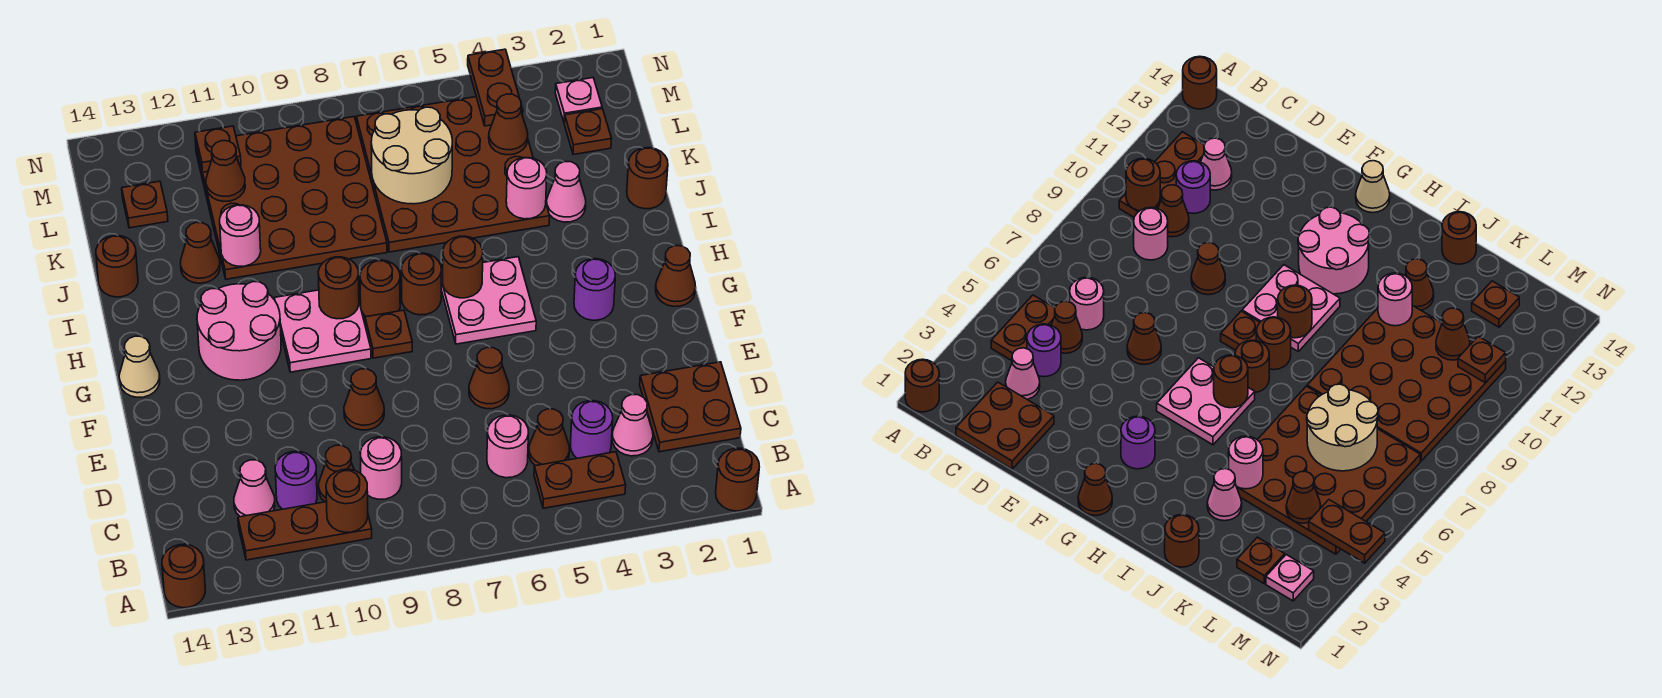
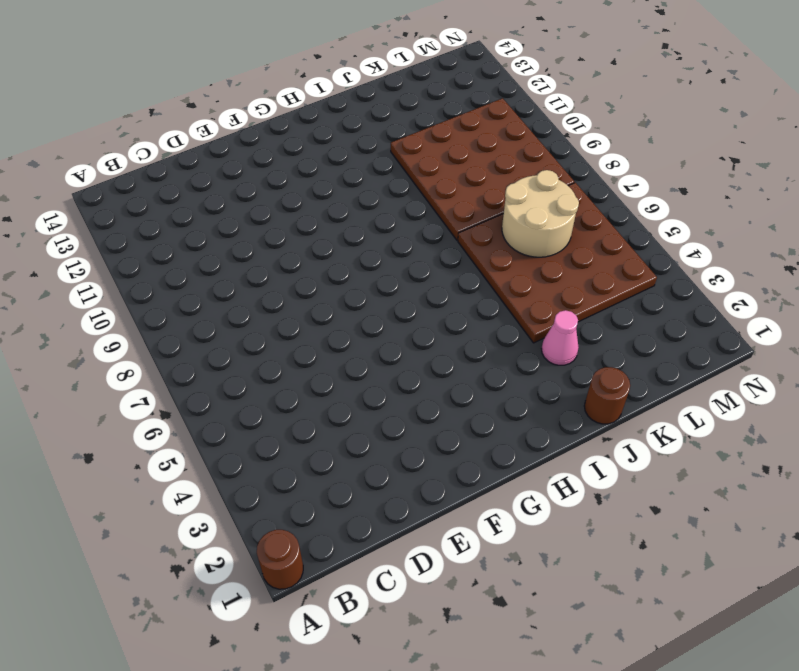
none -> brown round brick A14 level 1
none -> brown plate B4:B5 level 1
none -> brown plate B10:B12 level 1
none -> brown plate C1:D2 level 1

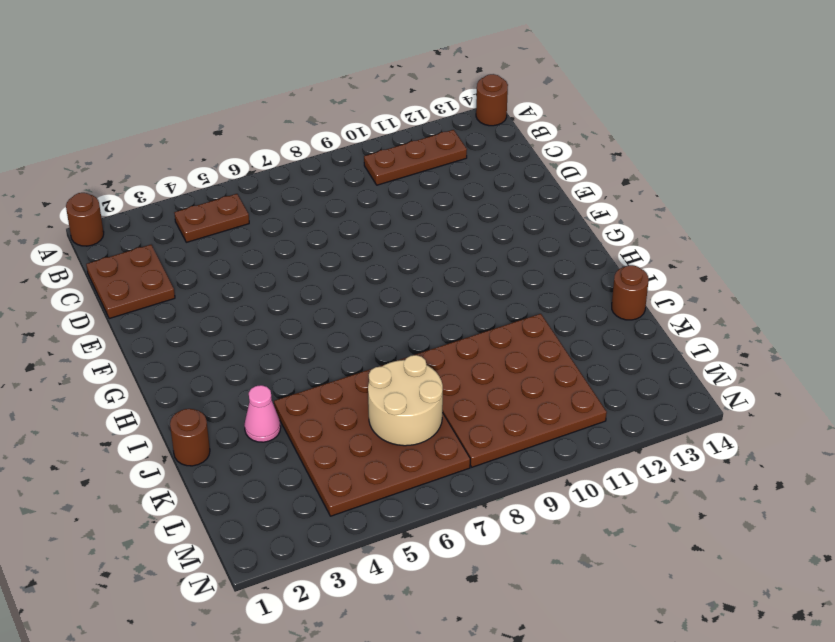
none -> pink cone C3 level 1
none -> purple round brick C4 level 1
none -> brown cone C5 level 1
none -> pink round brick C6 level 1

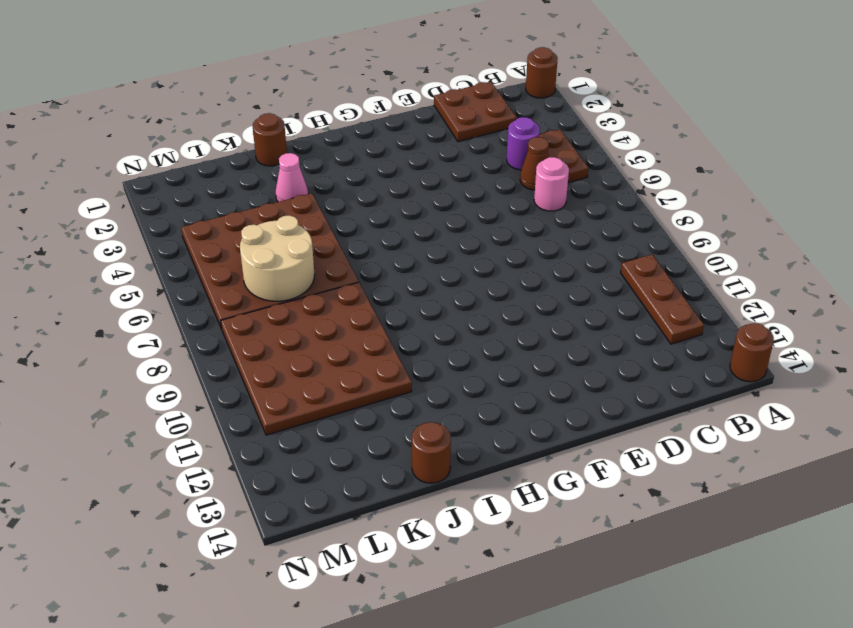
none -> pink cone C3 level 1
none -> pink round brick C9 level 1
none -> brown cone C10 level 1
none -> purple round brick C11 level 1

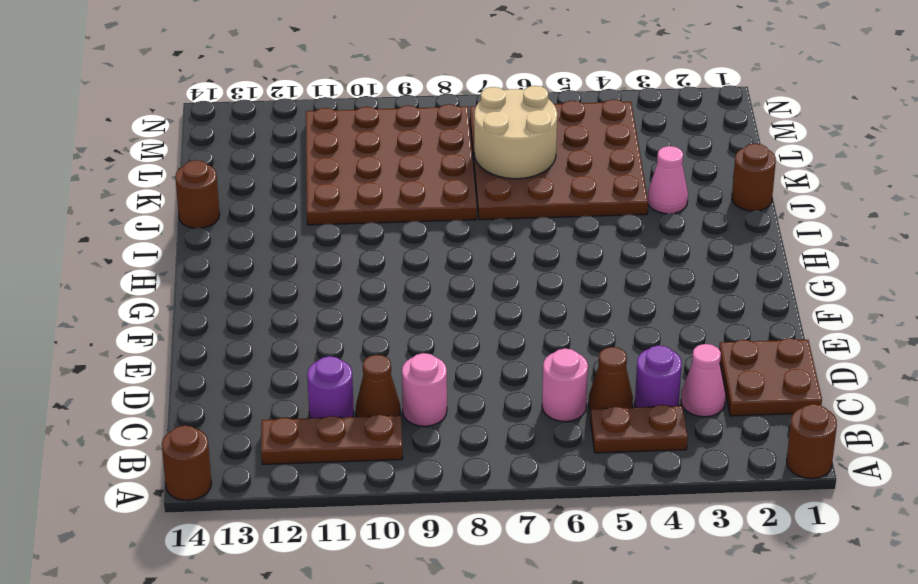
none -> pink cone C12 level 1
none -> brown cone E6 level 1
none -> brown cone E9 level 1
none -> brown cone G1 level 1

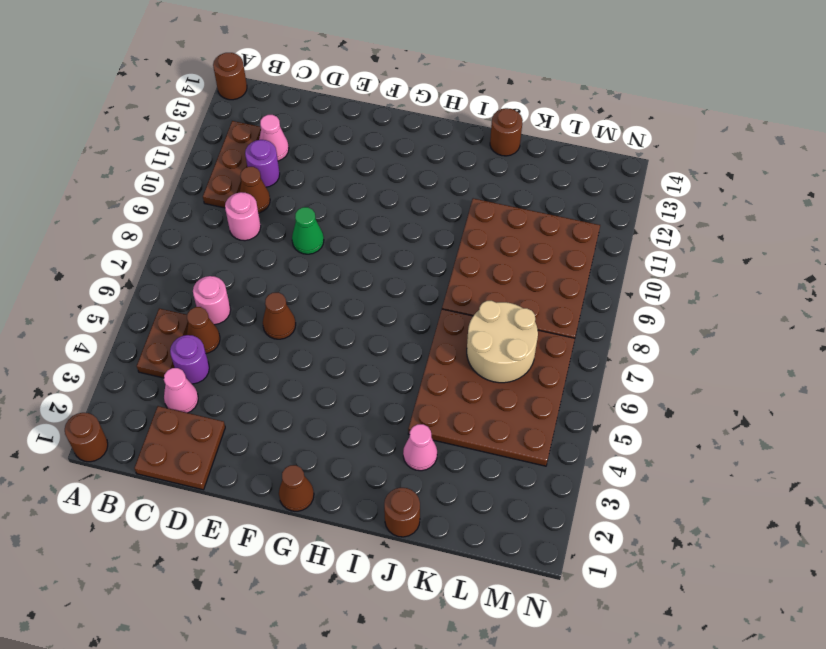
green cone E9 level 1 -> brown cone E9 level 1
none -> purple round brick G3 level 1
none -> pink plate G5:H6 level 1
none -> brown plate G8 level 1
none -> pink plate G9:H10 level 1

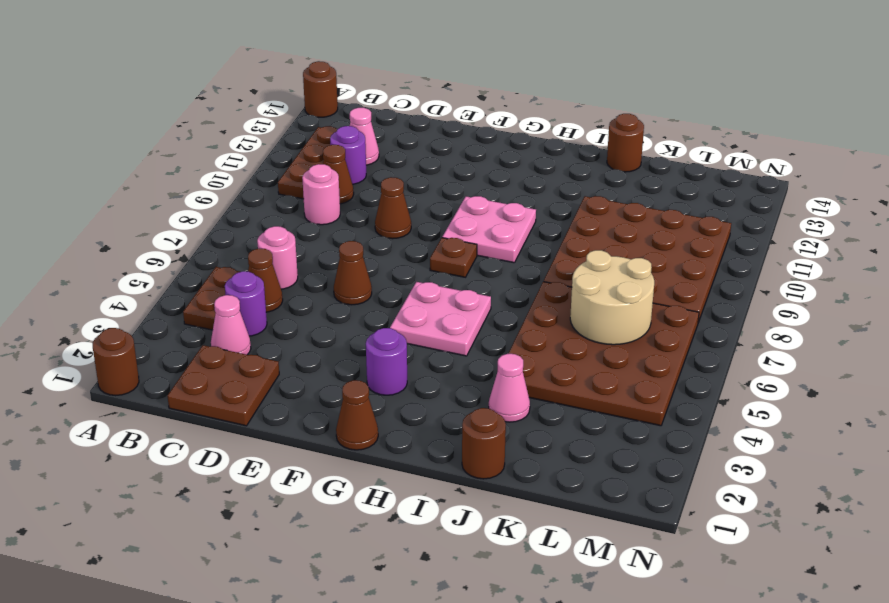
none -> pink round brick G11:H12 level 1
none -> tan cone G14 level 1
none -> brown round brick H7 level 1
none -> brown round brick H8 level 1

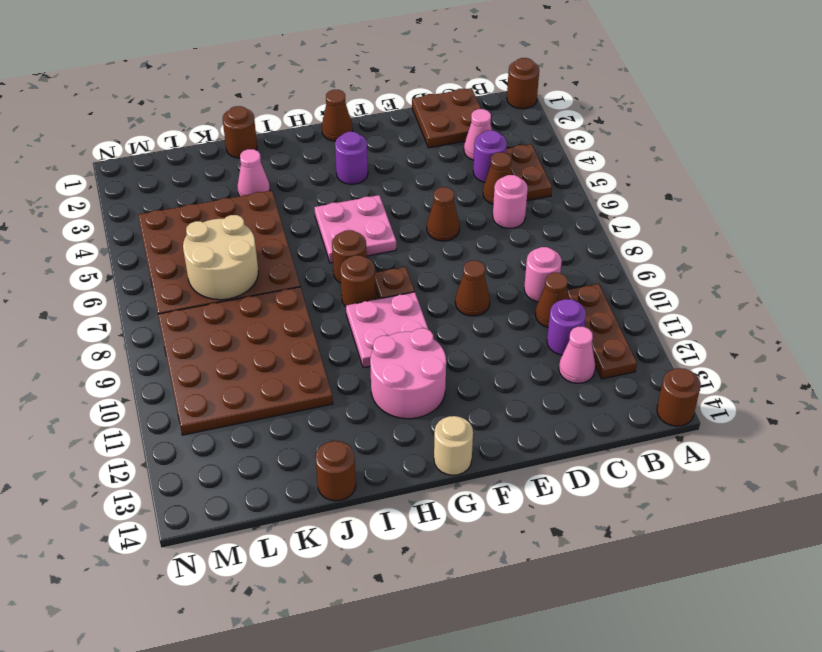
tan round brick G14 level 1 -> tan cone G14 level 1
none -> brown cone J12 level 1
none -> brown plate L2 level 1
none -> brown plate L13 level 1
none -> pink plate M2 level 1

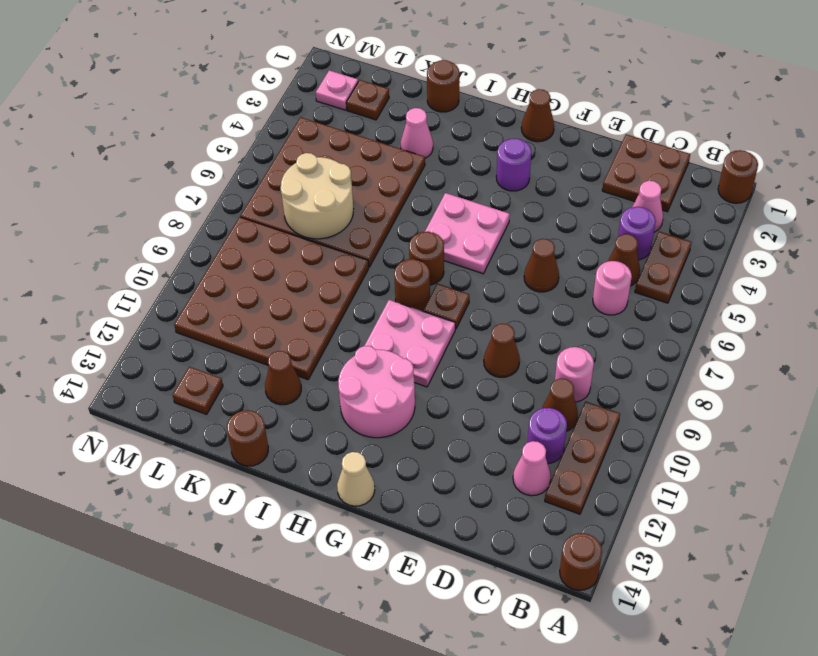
none -> brown round brick B10 level 2
none -> brown round brick H6 level 2
none -> brown round brick H9 level 2
none -> pink round brick J4 level 2

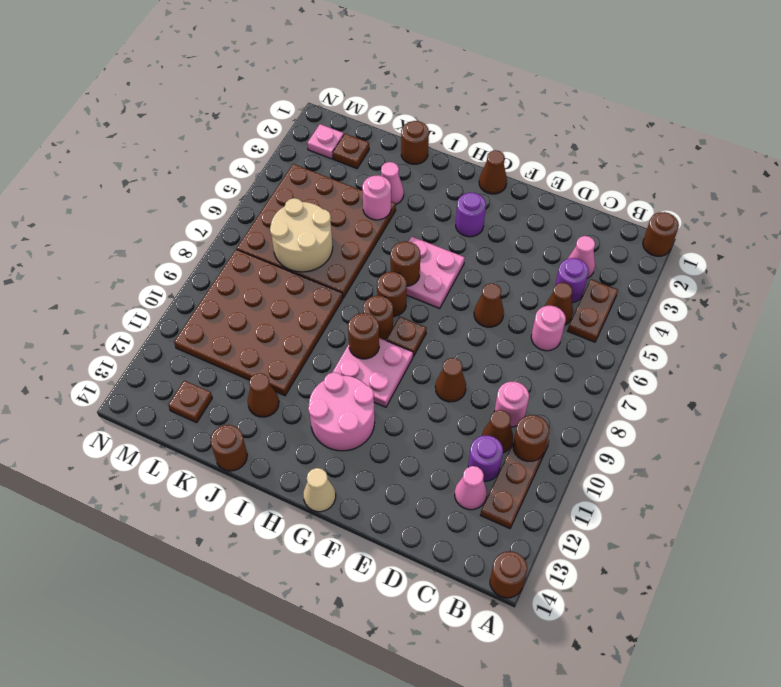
none -> brown plate C1:D2 level 1
none -> pink round brick J11 level 2
none -> brown cone L4 level 2
none -> brown cone L11 level 2

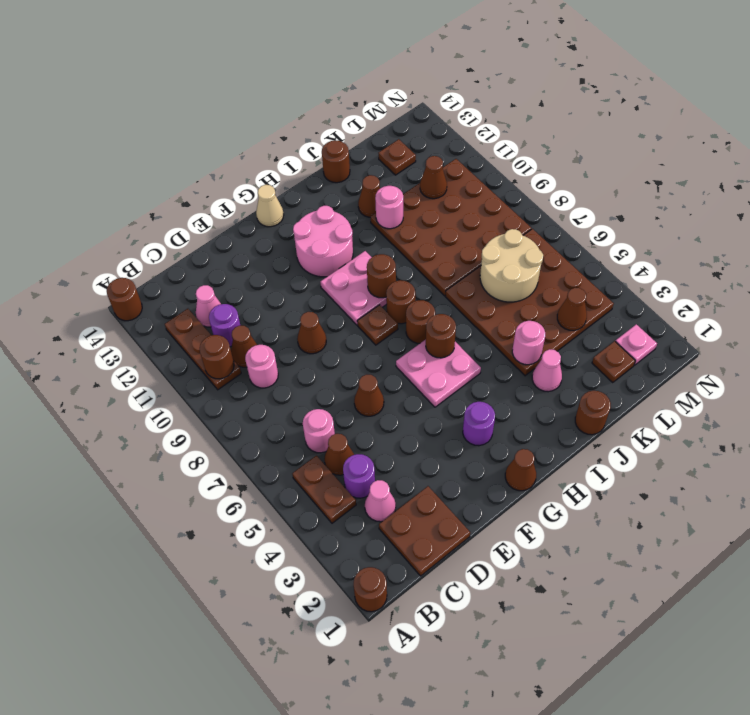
none -> brown plate M4:N4 level 2
none -> brown plate M11 level 2

